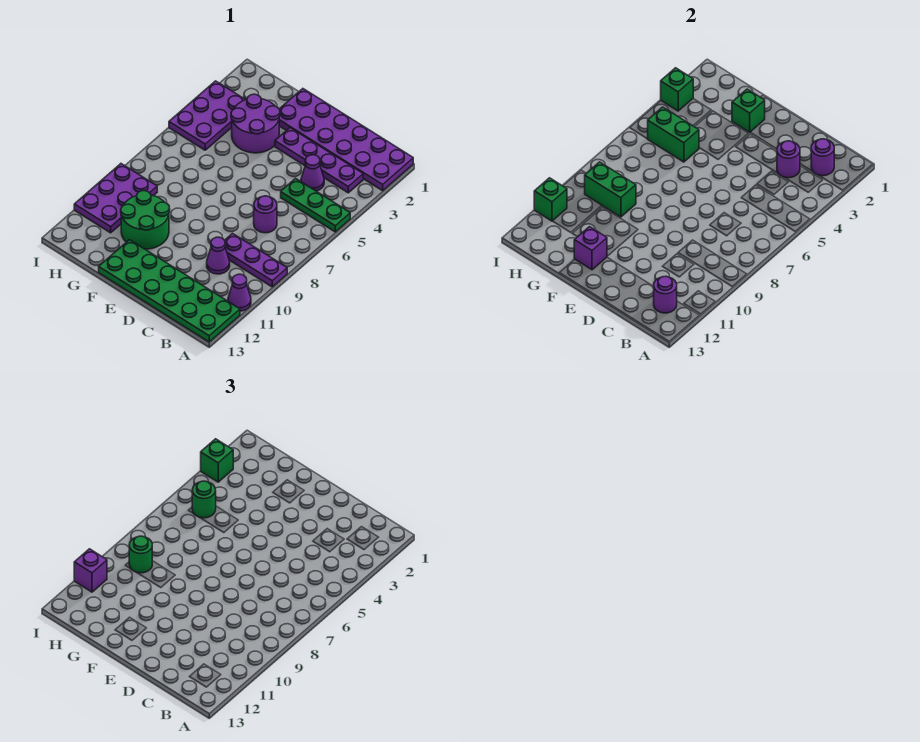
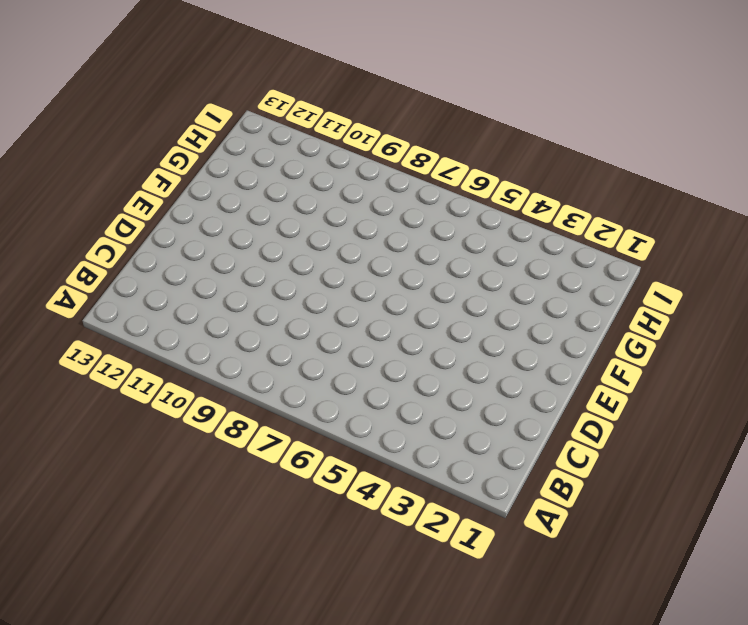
none -> purple plate A1:F2 level 1
none -> green plate A5:C5 level 1
none -> purple plate A9:C9 level 1

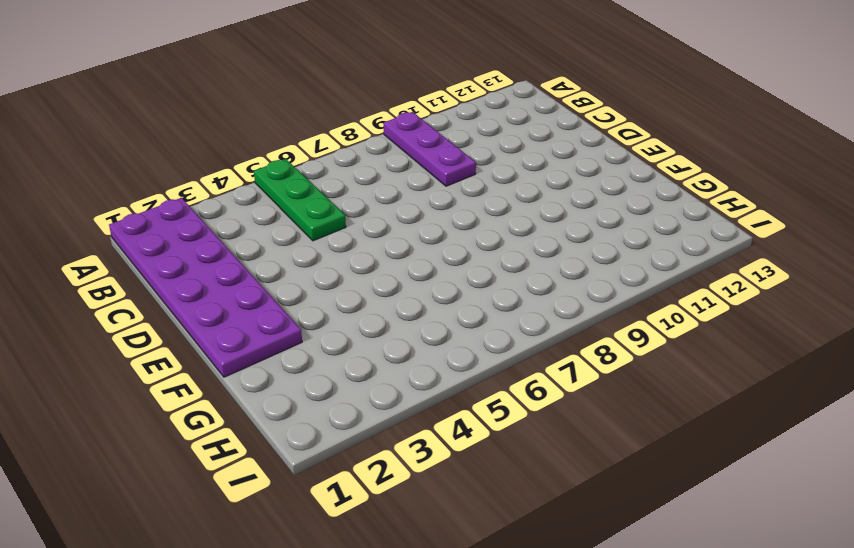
none -> purple cone A11 level 1
none -> green plate A12:F13 level 1
none -> purple plate B3:E3 level 1

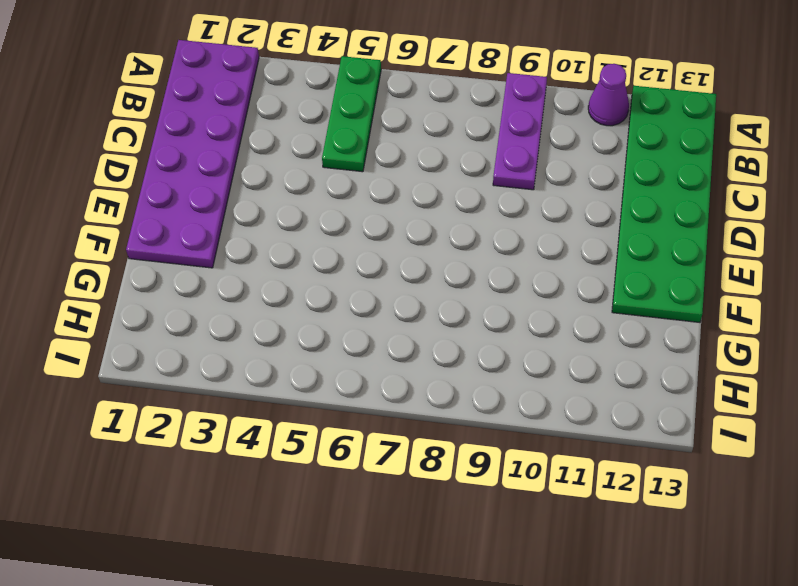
none -> purple plate B3:E3 level 1
none -> purple cone C4 level 1
none -> purple round brick C7 level 1

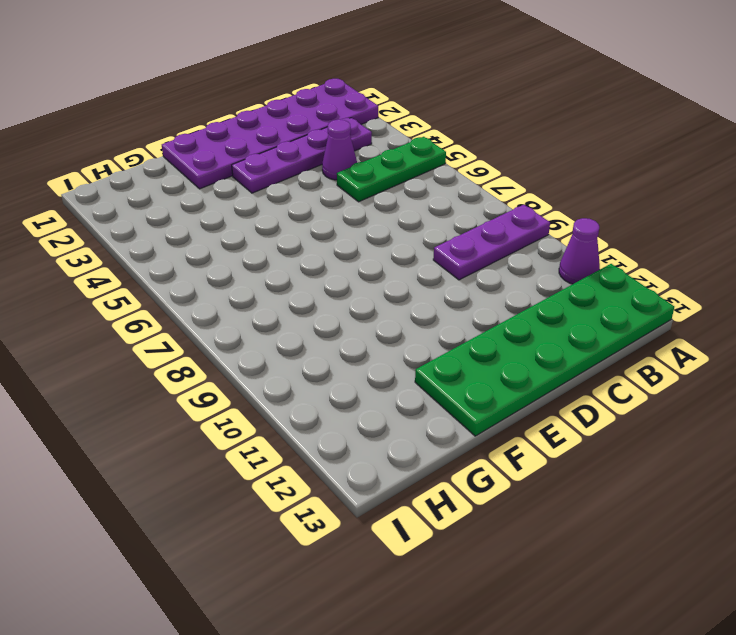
none -> purple round brick C7 level 1
none -> purple cone C10 level 1
none -> purple round brick F3:G4 level 1

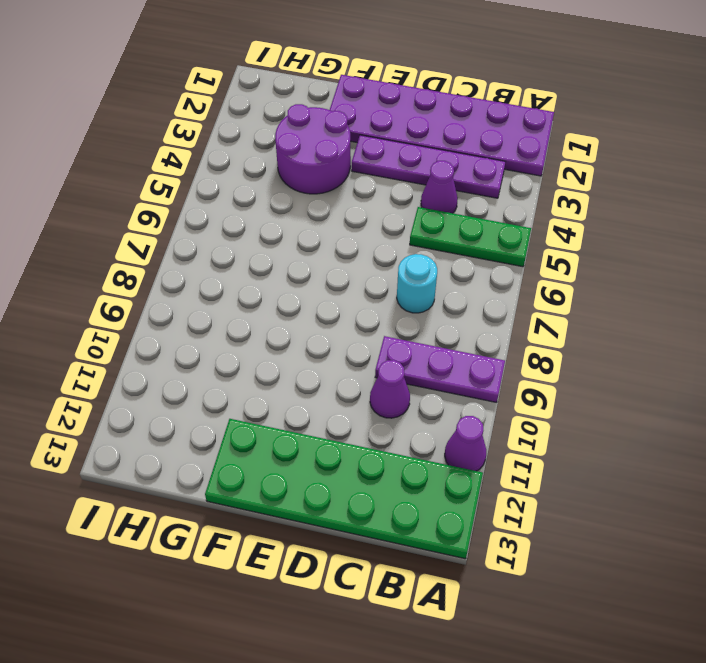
cyan round brick C7 level 1 -> purple round brick C7 level 1
none -> green round brick F10:G11 level 1
none -> purple plate H3:I5 level 1
none -> purple plate H9:I11 level 1

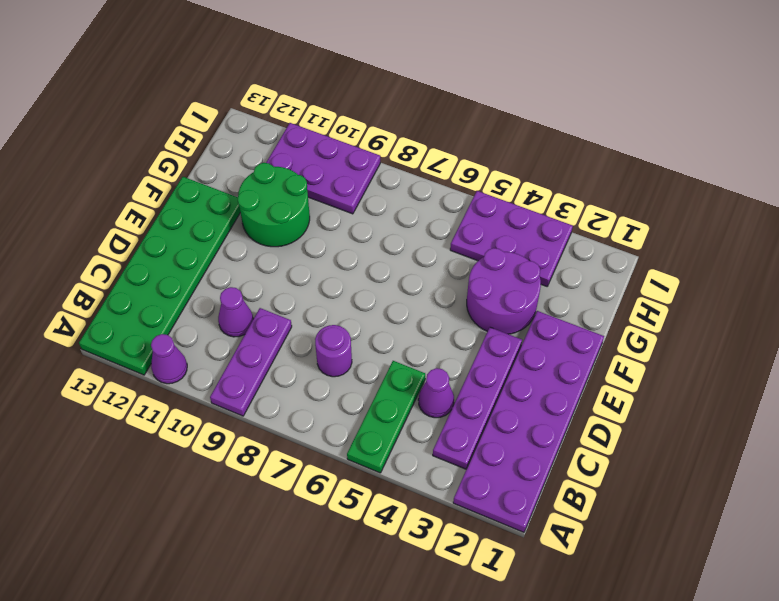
none -> purple round brick B2 level 2
none -> purple round brick B12 level 2
none -> purple round brick C3 level 2

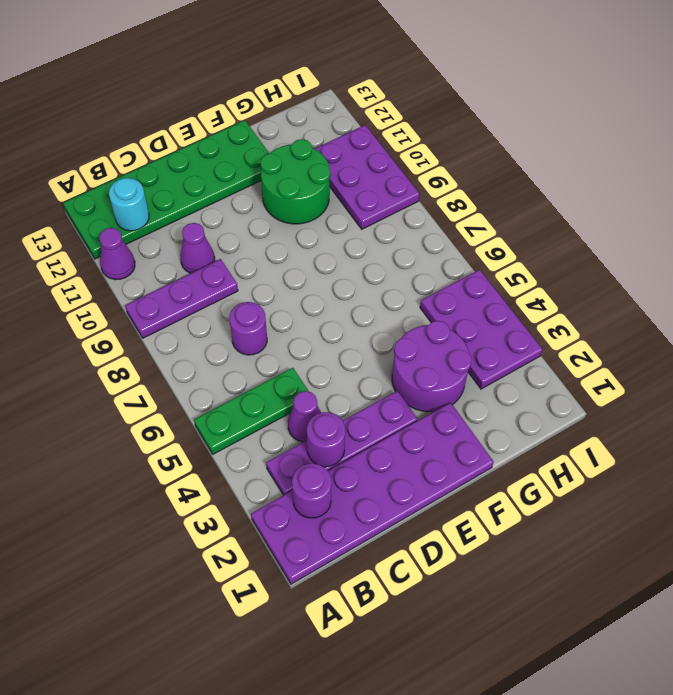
cyan round brick B12 level 2 -> purple round brick B12 level 2
none -> green brick F2 level 2
none -> purple brick F12 level 2
none -> green brick G5:H5 level 2

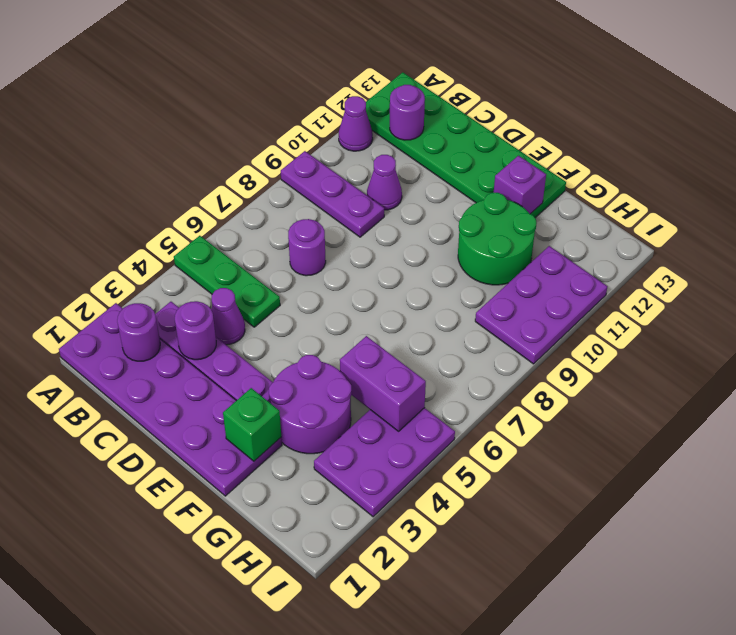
purple brick G5:H5 level 2 -> green brick G5:H5 level 2
none -> green brick G9:H9 level 2
none -> green brick I3 level 2
none -> green brick I11 level 2

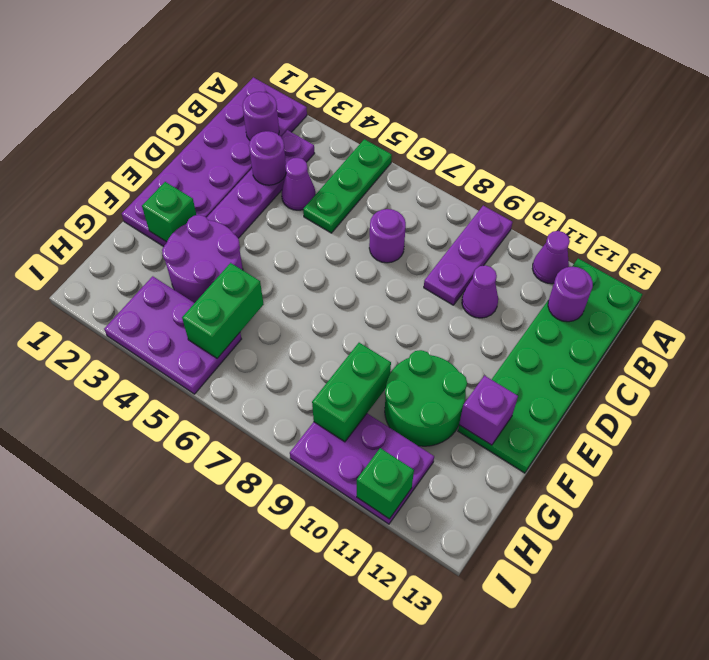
none -> green brick I3 level 2
none -> green round brick H5 level 3
none -> green round brick H9 level 3

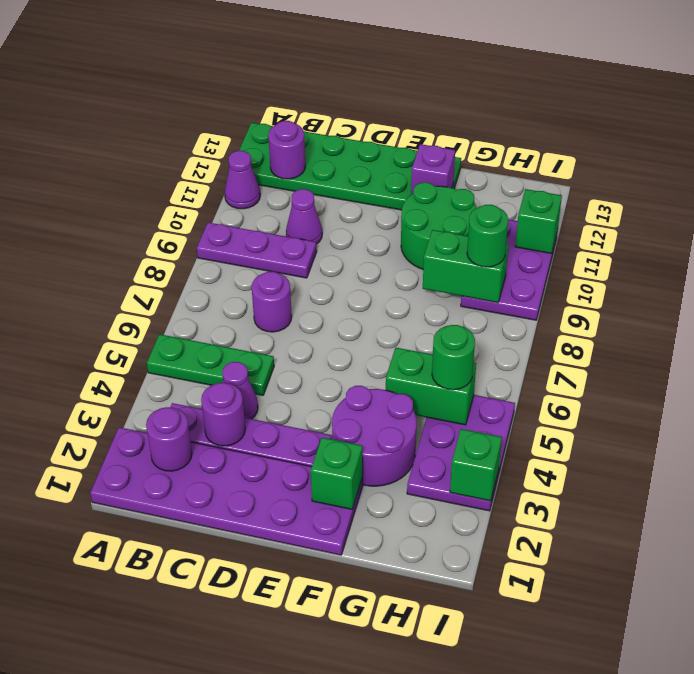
none -> green brick I3 level 3
none -> purple brick I11 level 3

